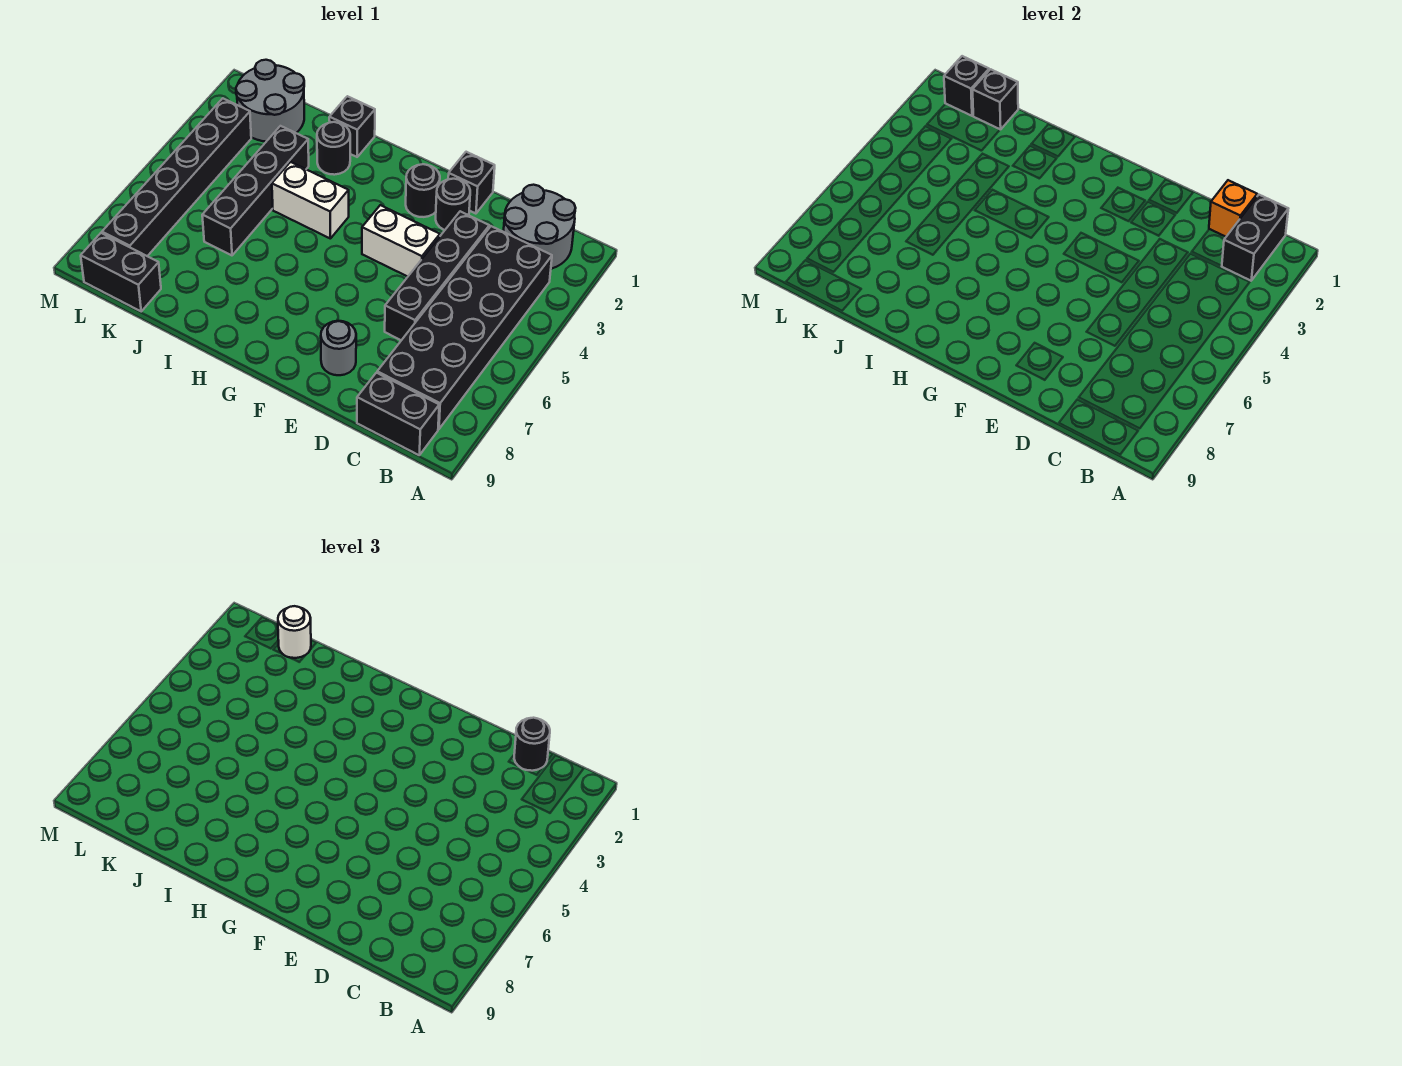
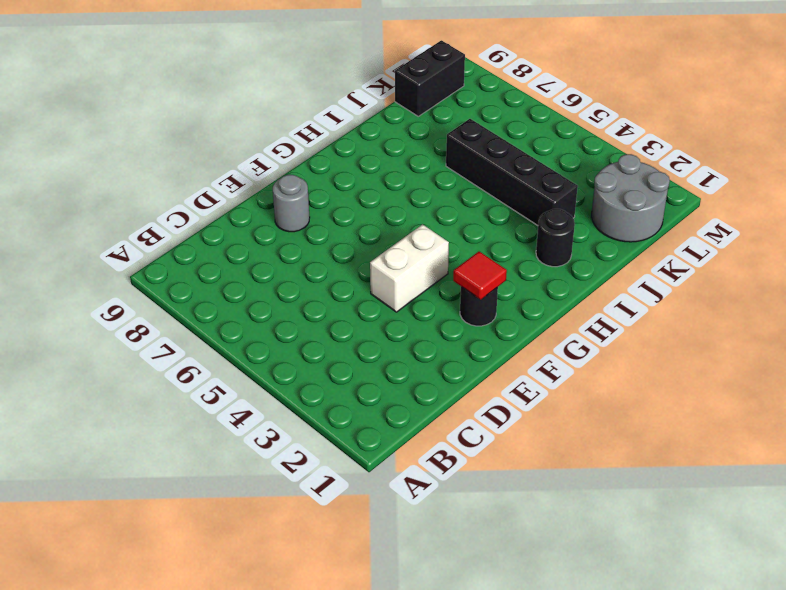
red tile F2 level 2 -> none
none -> grey round brick B1:C2 level 1
none -> black brick B3:C8 level 1
none -> black brick B9:C9 level 1

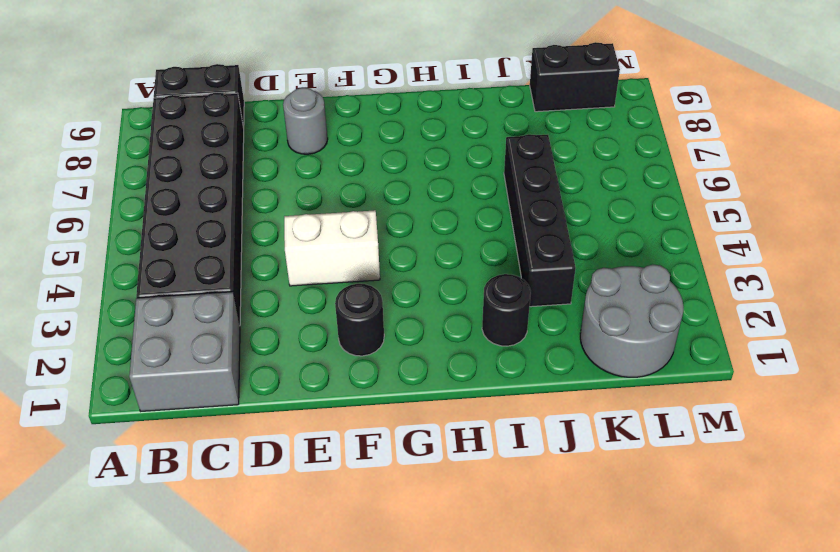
grey brick B1:C2 level 1 -> grey round brick B1:C2 level 1
none -> black brick D3:D6 level 1
none -> black brick E1 level 1
none -> black round brick E2 level 1

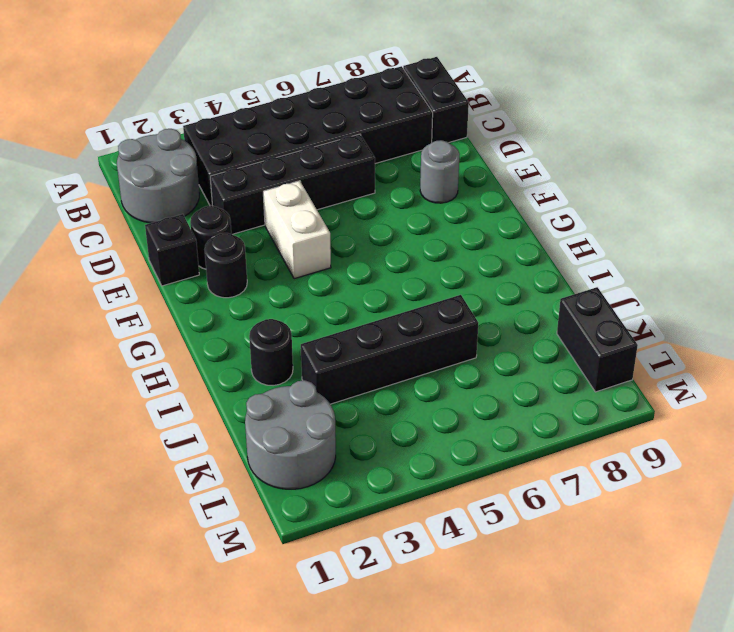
none -> white brick H4:I4 level 1
none -> black brick I1 level 1
none -> black brick L3:L8 level 1

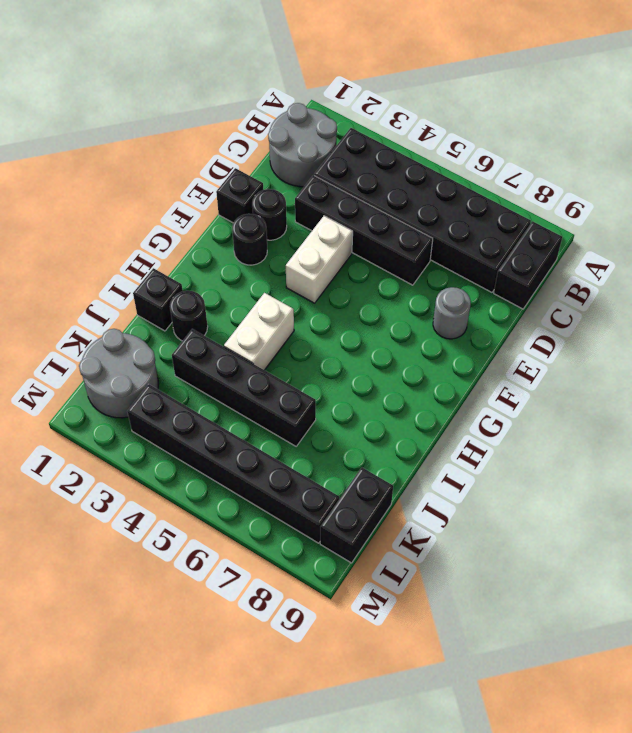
none -> black brick B1:B2 level 2
none -> orange brick C1 level 2
none -> black brick K1 level 2

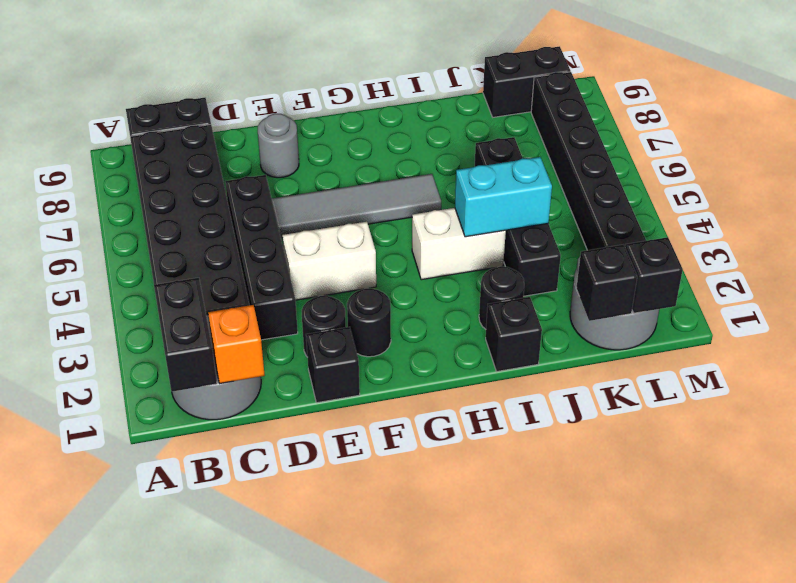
grey tile E6:H6 level 1 -> none
cyan brick I4:J4 level 2 -> none
none -> black round brick C1 level 3
none -> white round brick K1 level 3

